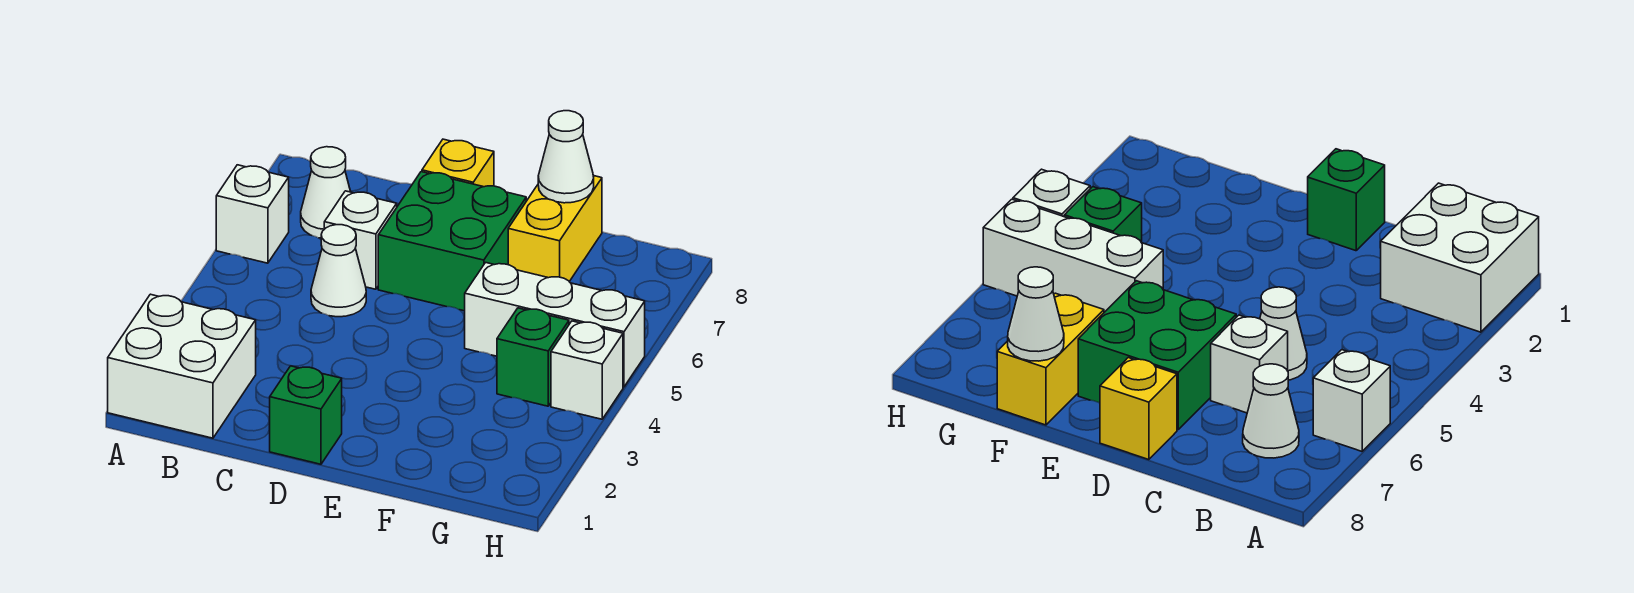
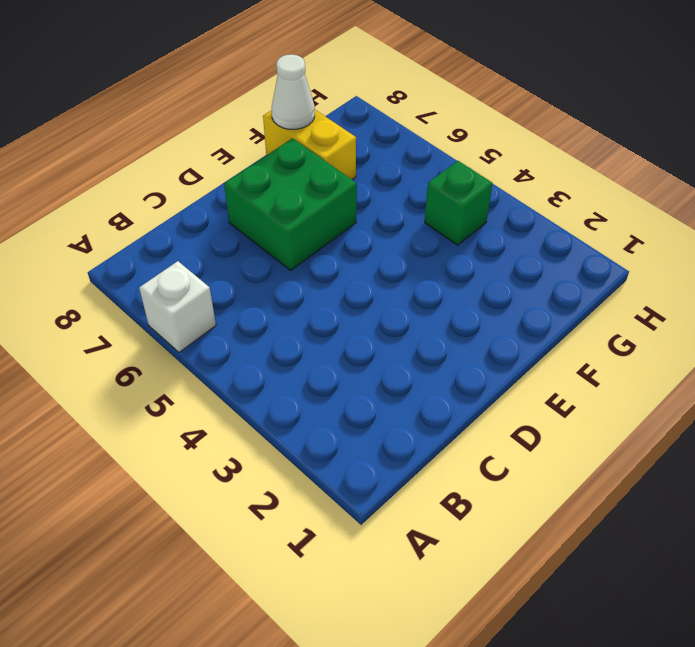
none -> white brick A1:B2 level 1
none -> white cone B7 level 1
none -> white cone C5 level 1

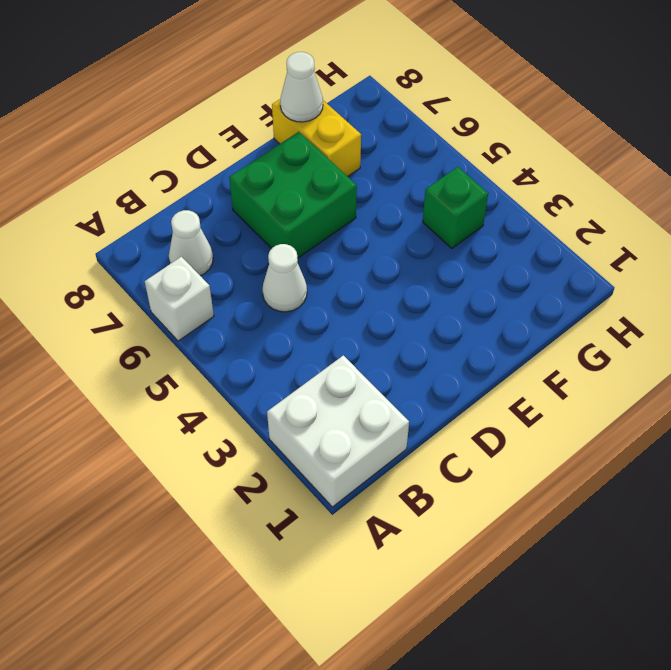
none -> white brick C6 level 1
none -> green brick D1 level 1
none -> yellow brick D8 level 1

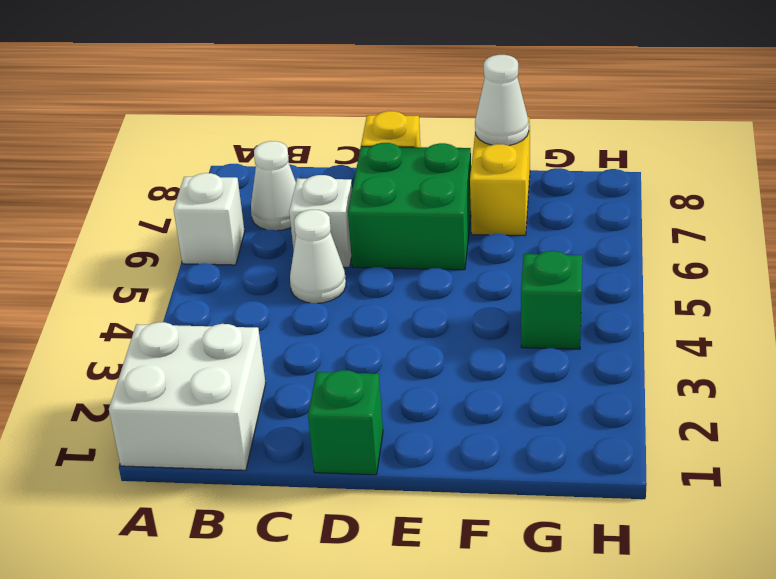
none -> white brick F5:H5 level 1
none -> white brick H4 level 1

